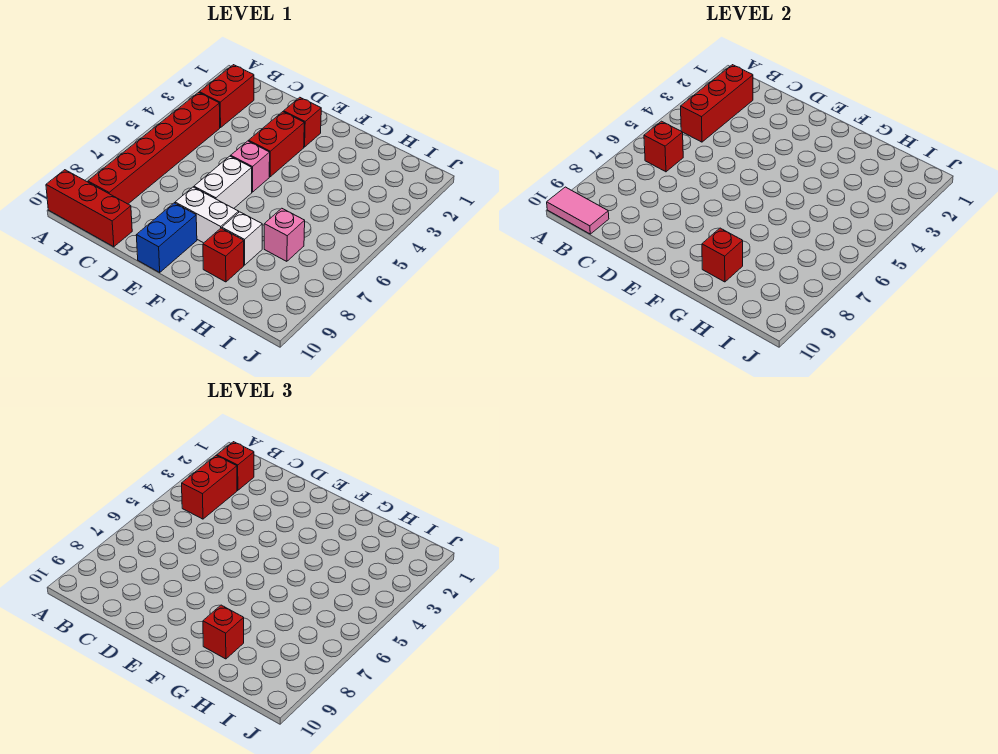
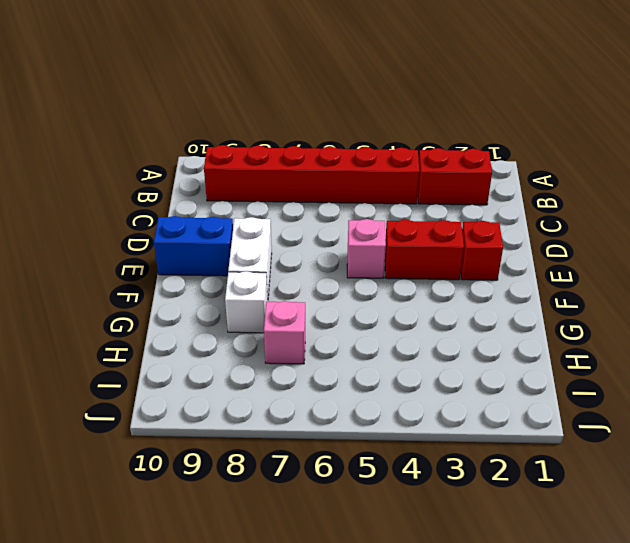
none -> red brick A10:C10 level 1
none -> white brick E6:E7 level 1
none -> red brick G9 level 1

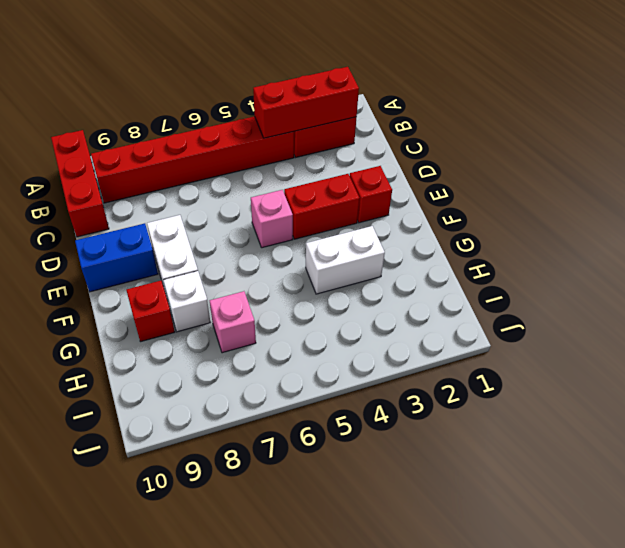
white brick G3:G4 level 1 -> white brick E6:E7 level 1
none -> pink tile A10:B10 level 2
none -> red brick B6 level 2
none -> red brick G9 level 2

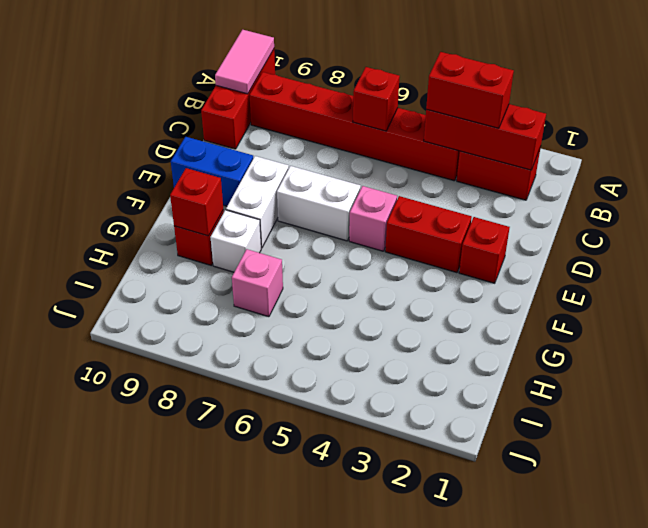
none -> red brick B2 level 3
none -> red brick G9 level 3

